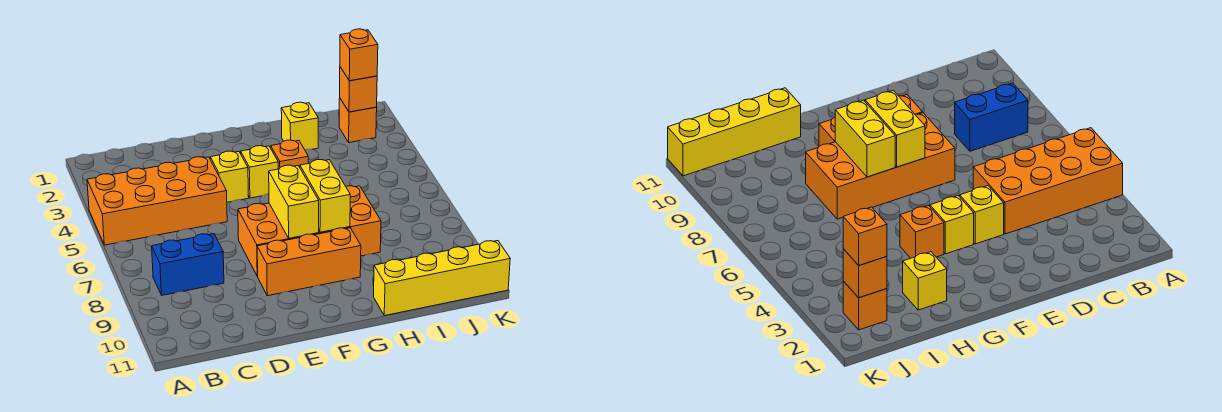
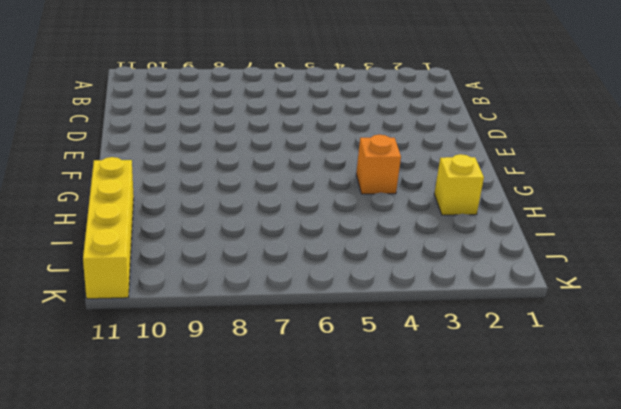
none -> orange brick A4:D5 level 1
none -> blue brick B8:C8 level 1
none -> yellow brick E4 level 1

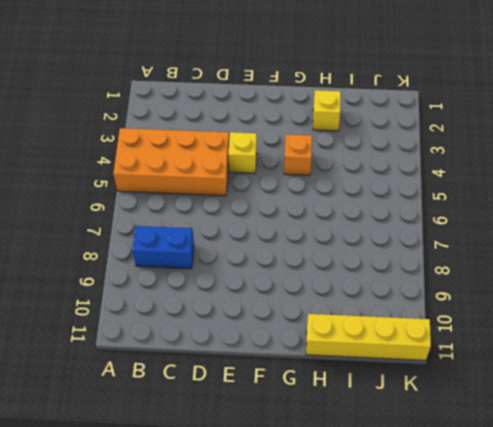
none -> orange brick E7:H8 level 1
none -> orange brick E9:G9 level 1
none -> yellow brick F4 level 1

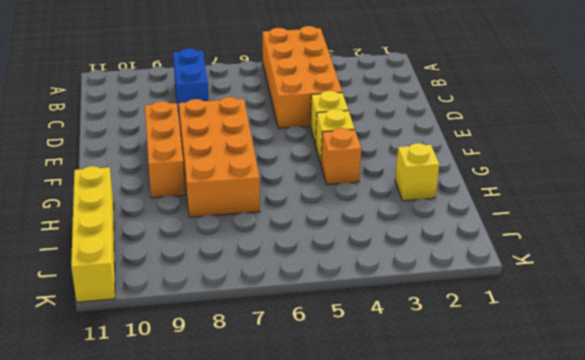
none -> orange brick J2 level 1
none -> yellow brick F7:F8 level 2
none -> yellow brick G7:G8 level 2

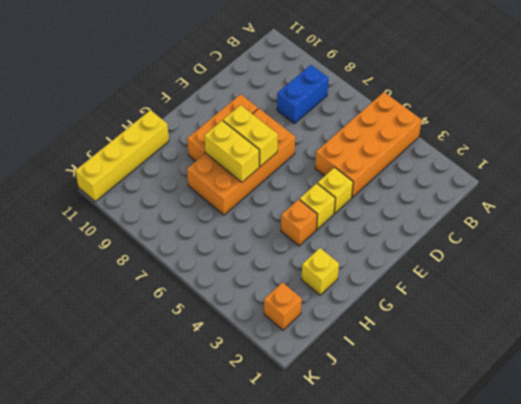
none -> orange brick J2 level 2
none -> orange brick J2 level 3

